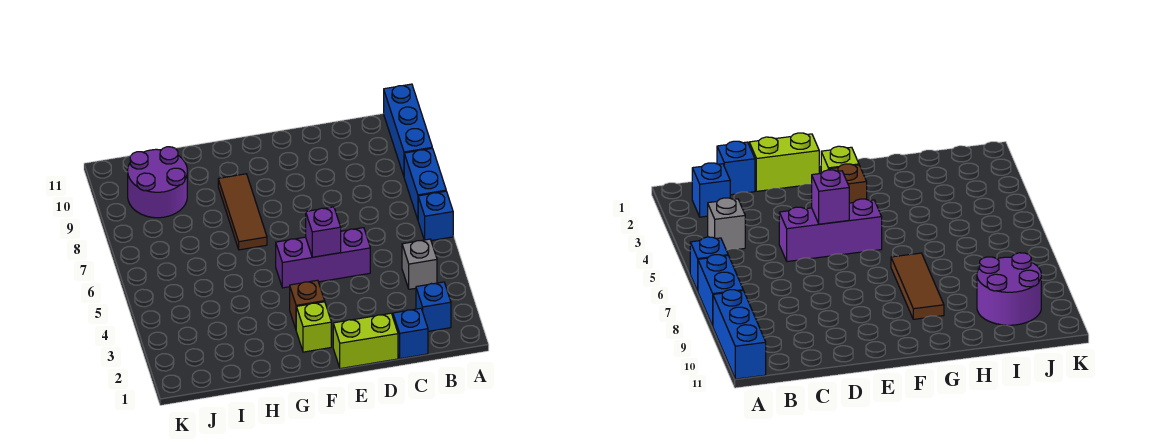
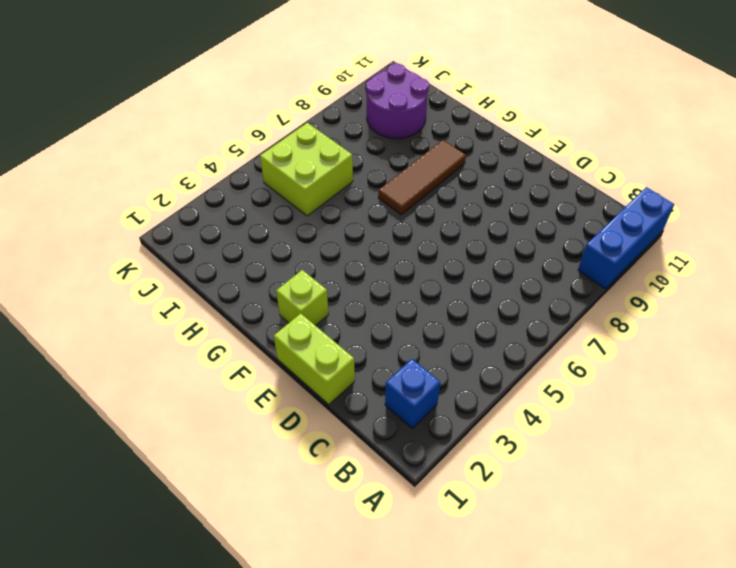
lime brick I5:J6 level 1 -> none
none -> blue brick A6 level 1
none -> blue brick A7:A8 level 1
none -> grey brick B4 level 1

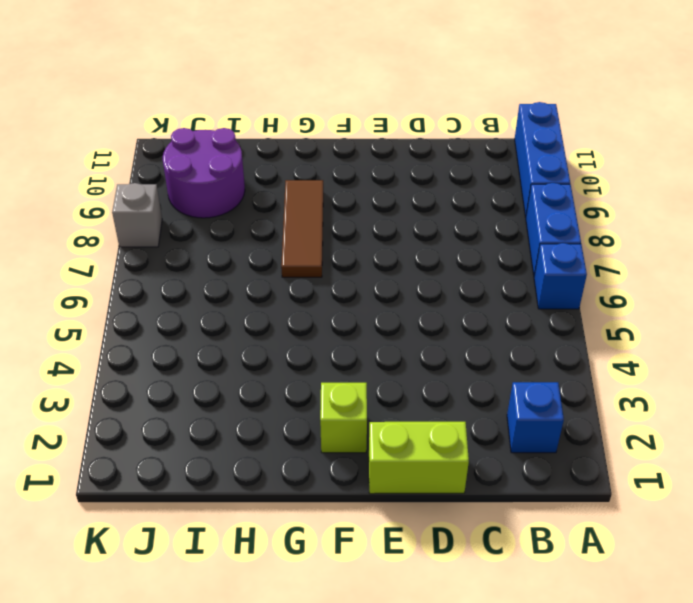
grey brick K8 level 1 -> grey brick B4 level 1
none -> blue brick C1 level 1
none -> purple brick D5:F5 level 1
none -> brown brick F3 level 1

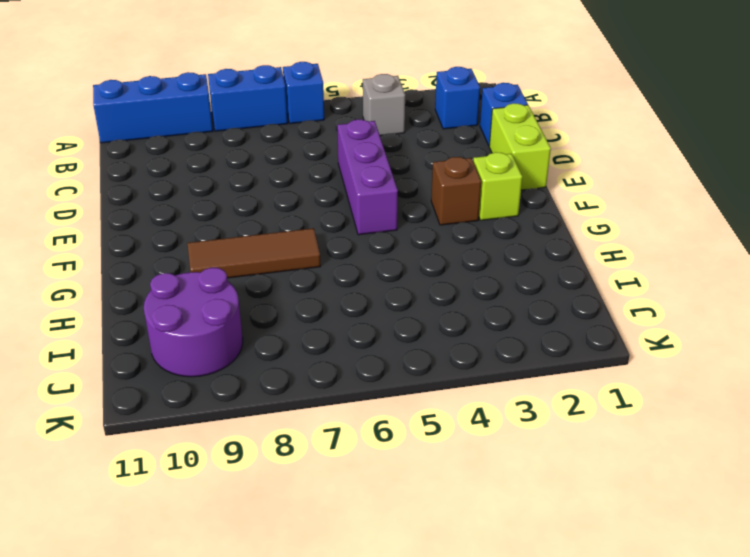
none -> purple brick E5 level 2

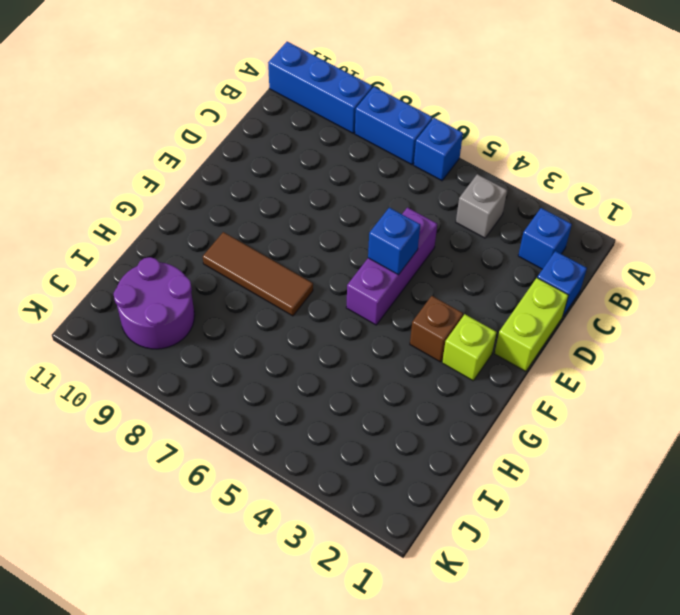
blue brick E5 level 2 -> purple brick E5 level 2

